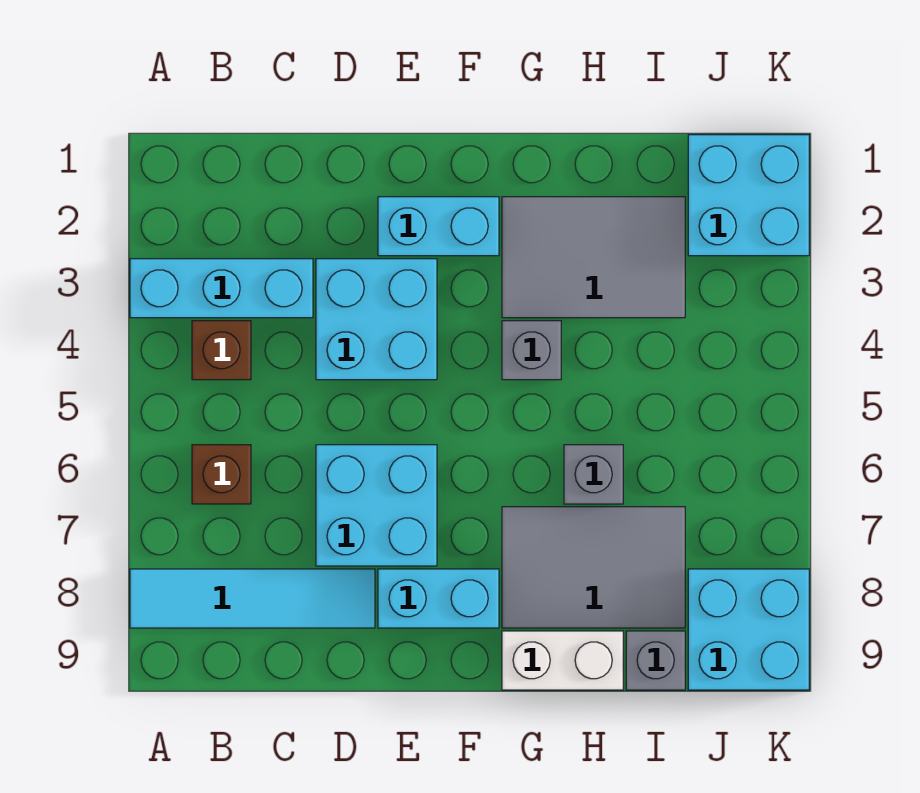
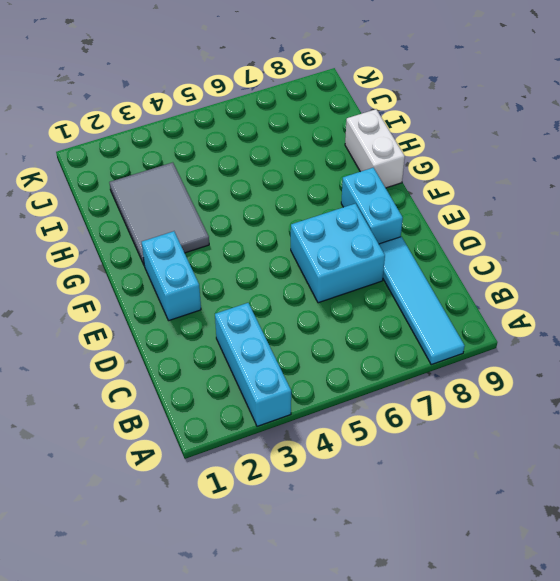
none -> brown brick B4 level 1
none -> brown brick B6 level 1
none -> cyan brick D3:E4 level 1

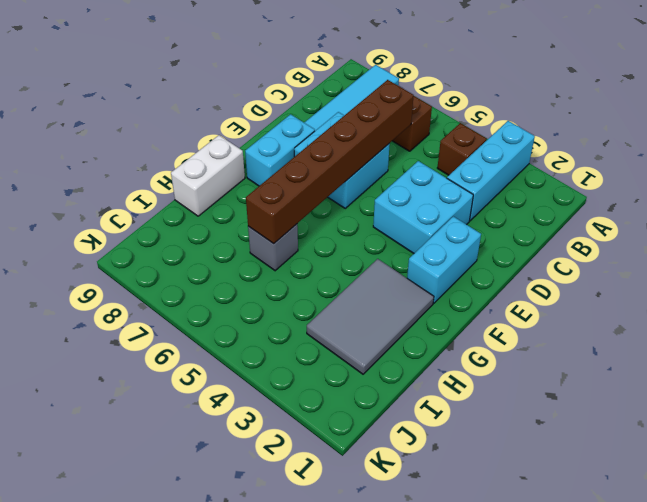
brown brick C6:H6 level 2 -> none
none -> grey brick G4 level 1
none -> grey tile G7:I8 level 1
none -> grey brick I9 level 1

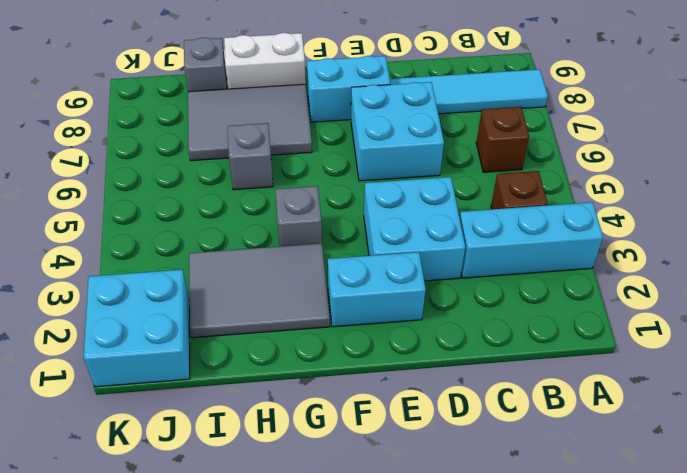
none -> cyan brick J8:K9 level 1

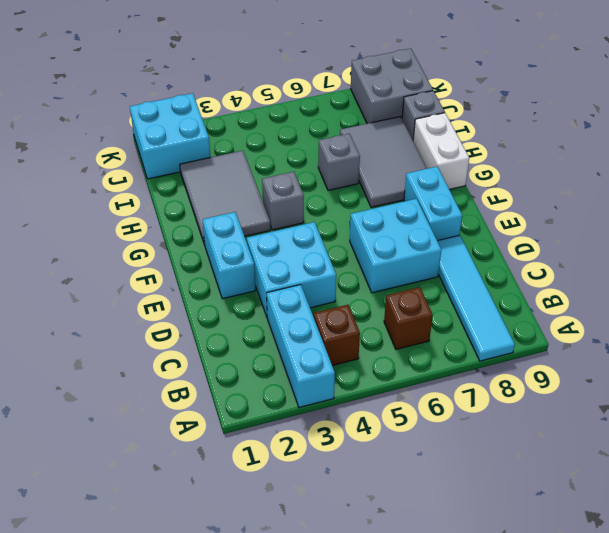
grey brick J8:K9 level 1 -> cyan brick J8:K9 level 1

